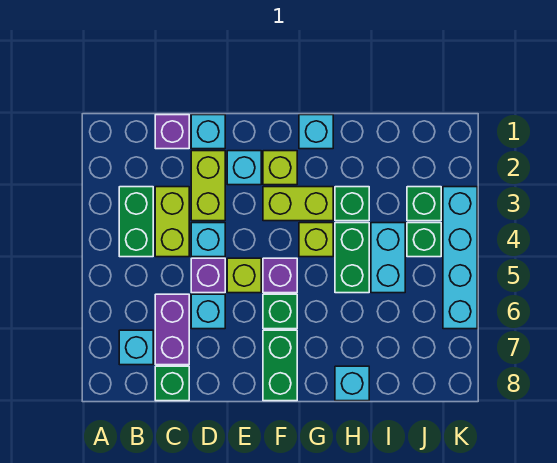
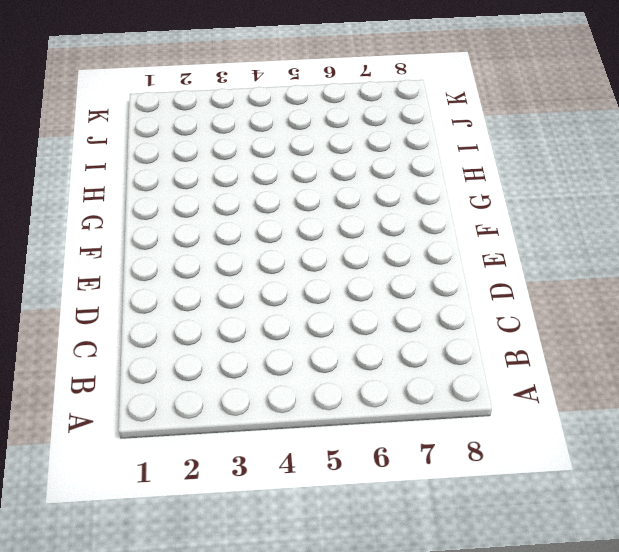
none -> green brick B3:B4 level 1
none -> cyan brick B7 level 1
none -> purple brick C1 level 1

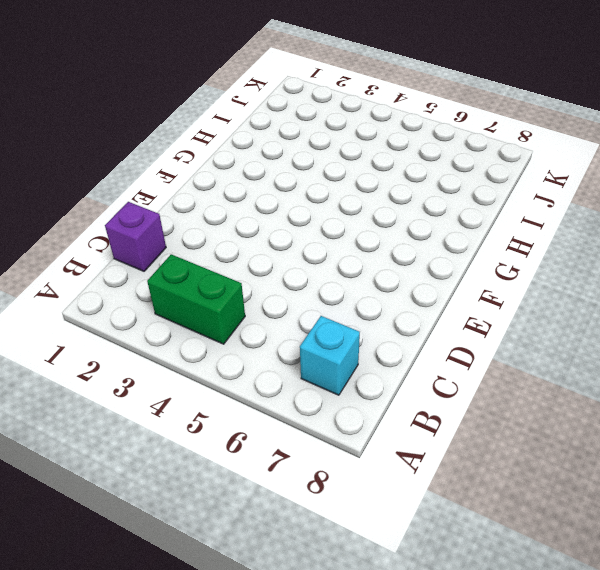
none -> lime brick C3:C4 level 1
none -> purple brick C6:C7 level 1
none -> green brick C8 level 1

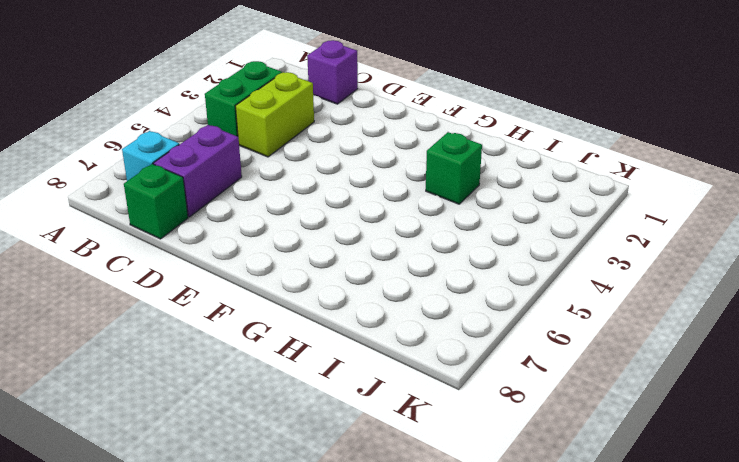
none -> cyan brick D1 level 1
none -> lime brick D2:D3 level 1
none -> cyan brick D4 level 1

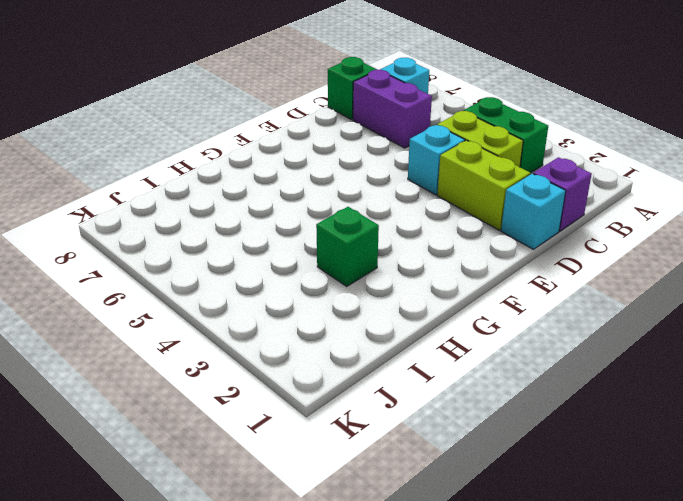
none -> purple brick D5 level 1
none -> cyan brick D6 level 1
none -> cyan brick E2 level 1

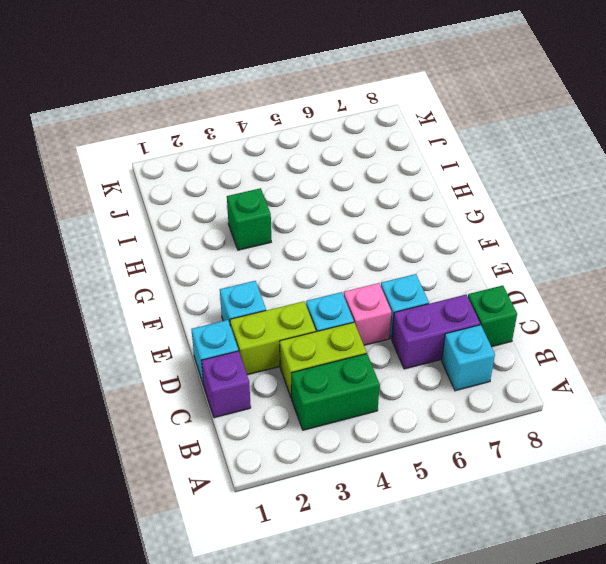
pink brick D5 level 1 -> purple brick D5 level 1
none -> lime brick E5 level 1
none -> lime brick F2 level 1
none -> lime brick F3:G3 level 1

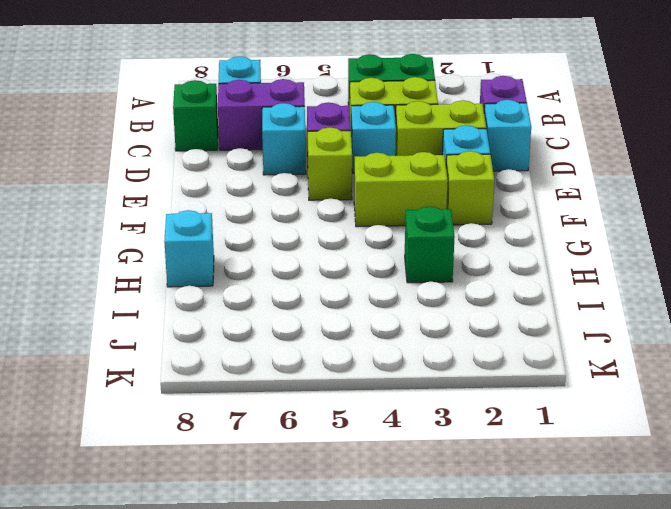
lime brick F3:F4 level 1 -> lime brick F3:G3 level 1
none -> purple brick F5 level 1
none -> green brick F6 level 1
none -> green brick F7:F8 level 1

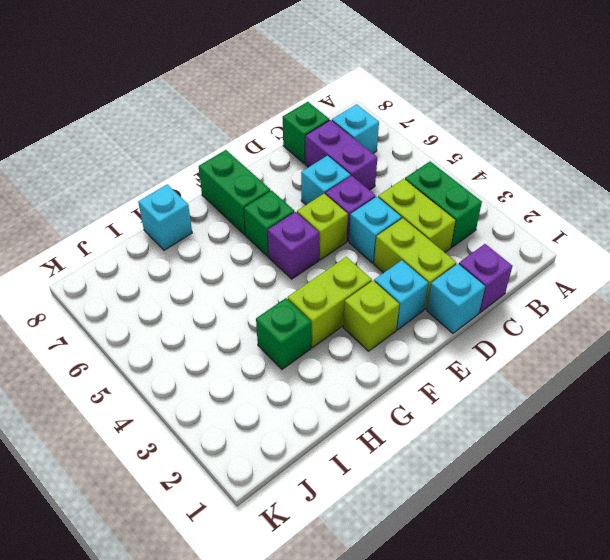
none -> cyan brick G1 level 1
none -> lime brick G4 level 1
none -> green brick H4:H5 level 1

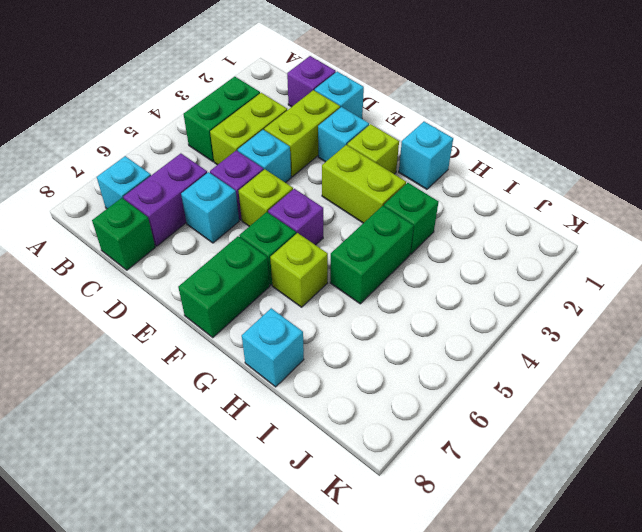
lime brick G6 level 1 -> lime brick G4 level 1
none -> cyan brick I4:I5 level 1
none -> green brick J3 level 1
none -> green brick J4 level 1

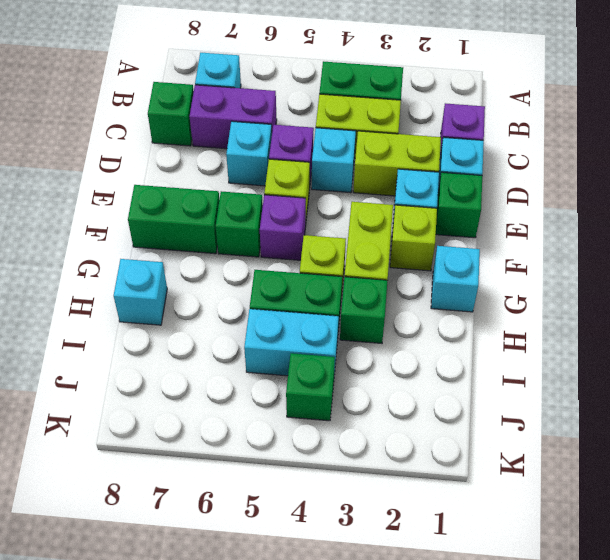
green brick E1 level 1 -> green brick J3 level 1
none -> cyan brick K3:K6 level 1

